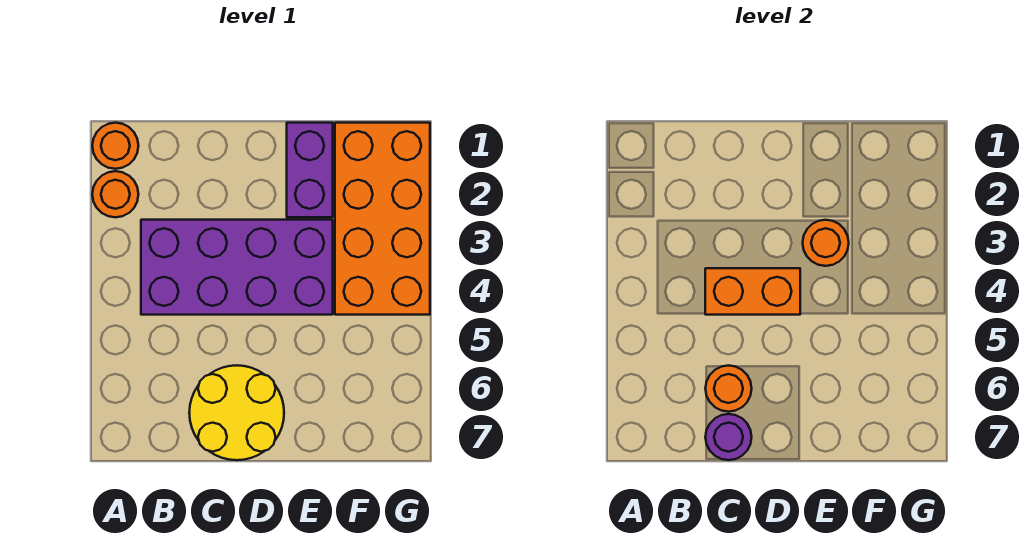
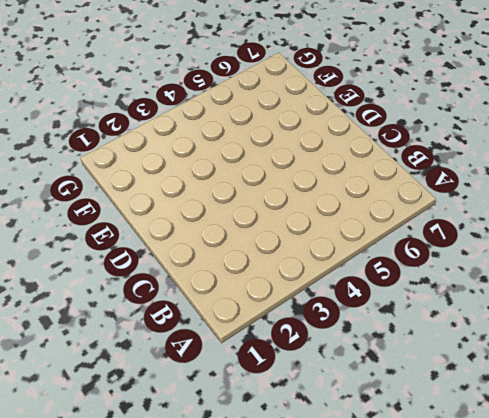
none -> orange round brick A1 level 1
none -> orange round brick A2 level 1

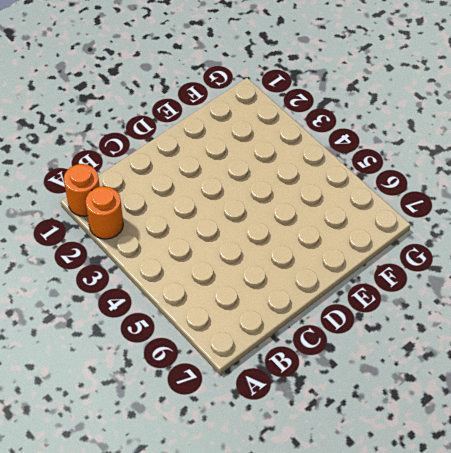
none -> purple brick B3:E4 level 1
none -> yellow round brick C6:D7 level 1

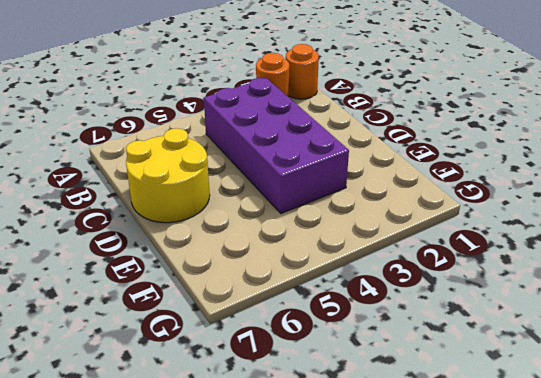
none -> purple brick E1:E2 level 1
none -> orange brick F1:G4 level 1

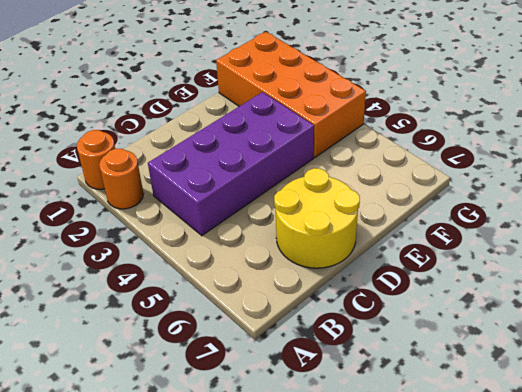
none -> purple brick E1:E2 level 1
none -> orange brick C4:D4 level 2

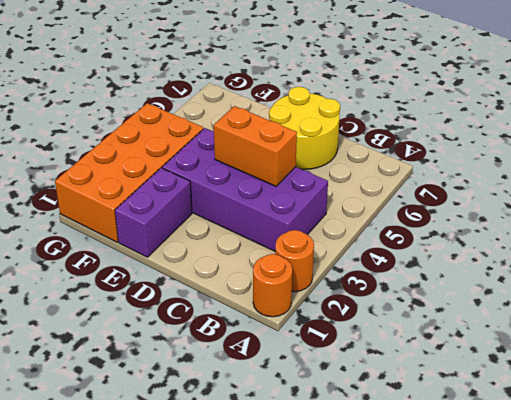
none -> orange round brick C6 level 2
none -> purple round brick C7 level 2

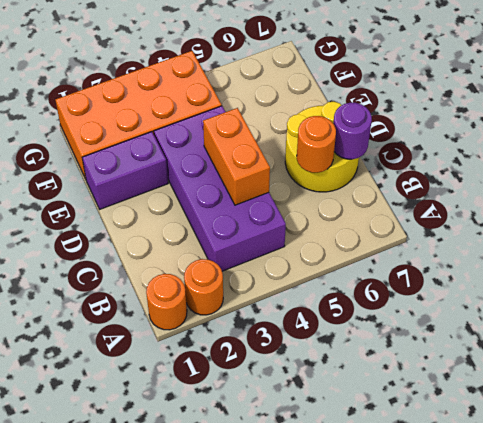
none -> orange round brick E3 level 2

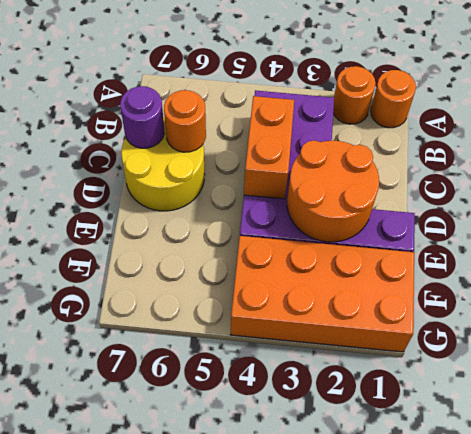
orange round brick D2:E3 level 2 -> orange round brick E3 level 2

